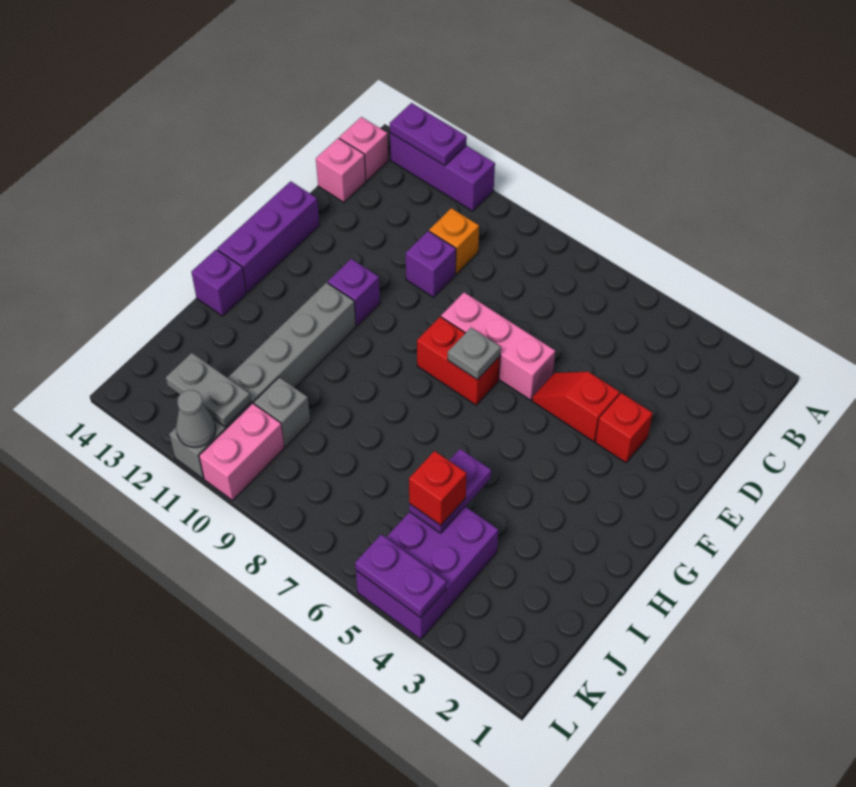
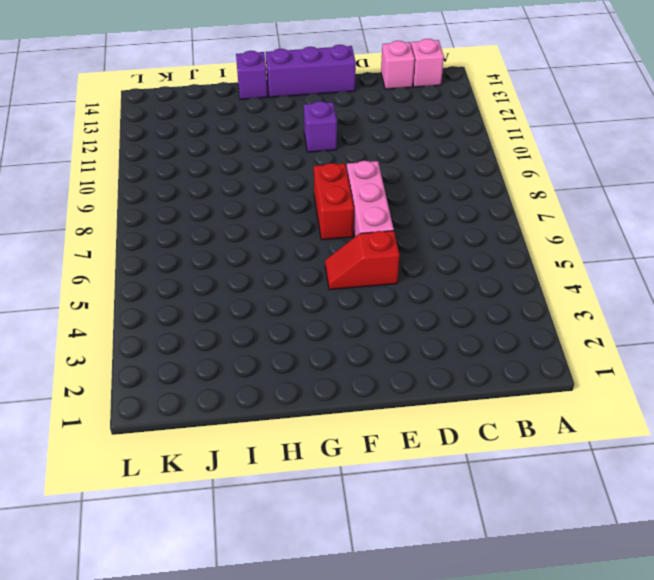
red slope E5:F5 level 1 top E -> red slope E4:E5 level 1 top 4
none -> purple brick A11:A13 level 1
none -> orange brick C10 level 1
none -> purple brick D10 level 1

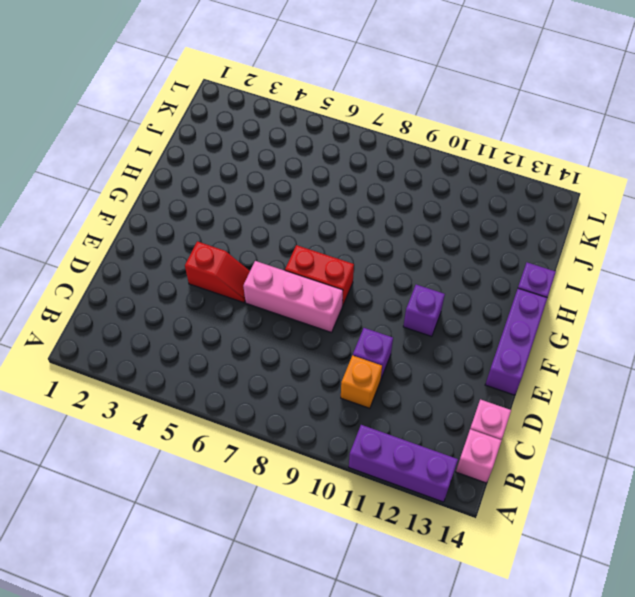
none -> red brick E3 level 1
none -> grey brick G11:L11 level 1
none -> purple brick J4:K5 level 1

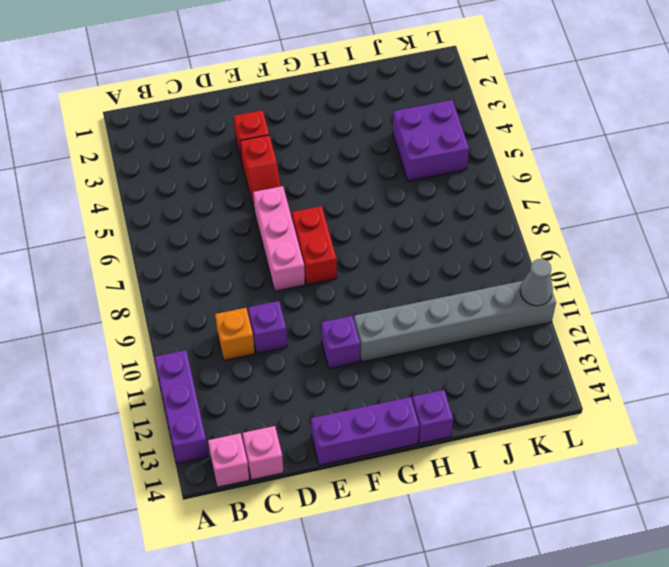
none -> grey brick J10 level 1
none -> pink brick K10:L10 level 1
none -> purple brick L4:L5 level 1

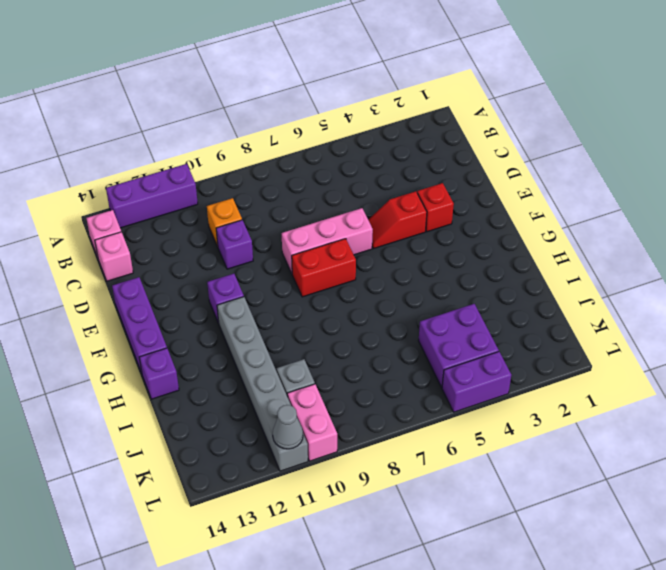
none -> purple plate A12:A13 level 2
none -> grey plate F7 level 2
none -> purple plate I5:J5 level 2

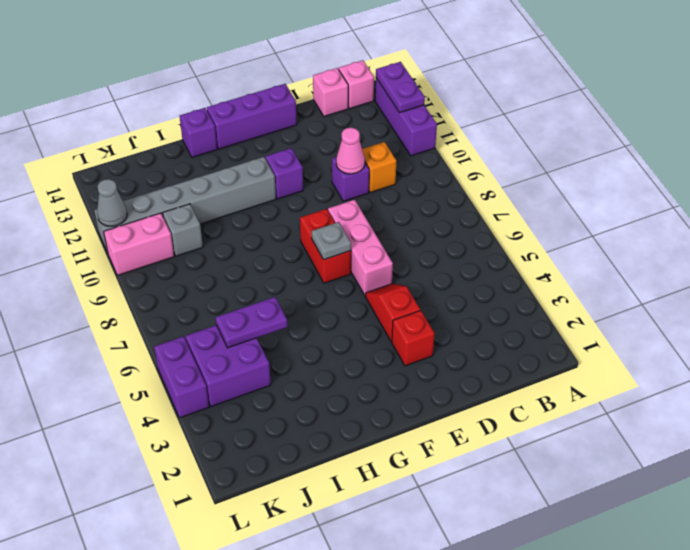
pink cone D10 level 2 -> none
none -> grey plate K11:K12 level 2
none -> purple plate L4:L5 level 2
none -> red brick J5 level 3

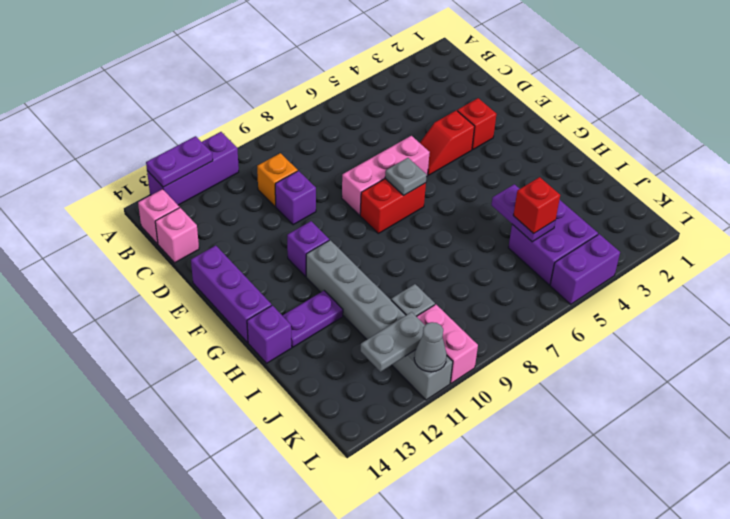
purple plate H12:H13 level 1 -> purple plate L4:L5 level 2

